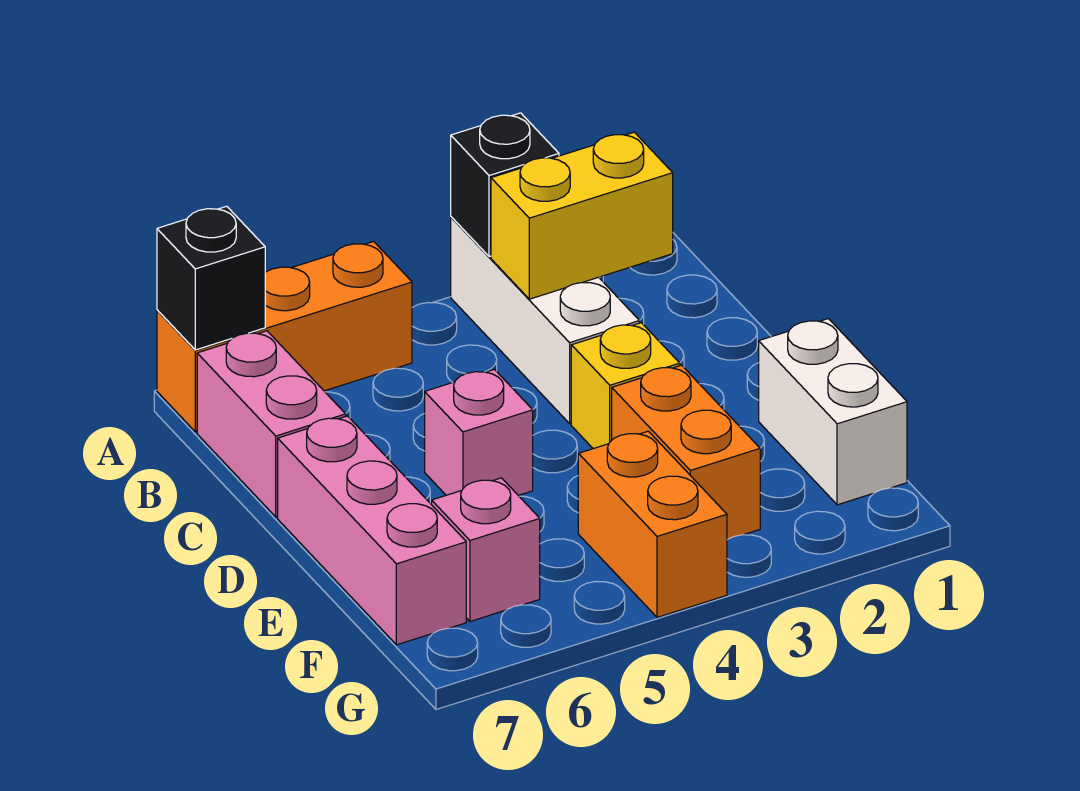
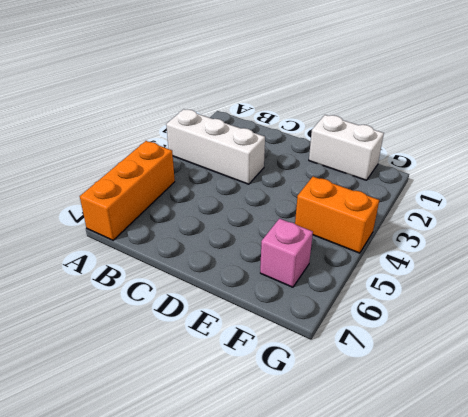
none -> pink brick B7:C7 level 1
none -> yellow brick D3 level 1
none -> pink brick D5 level 1

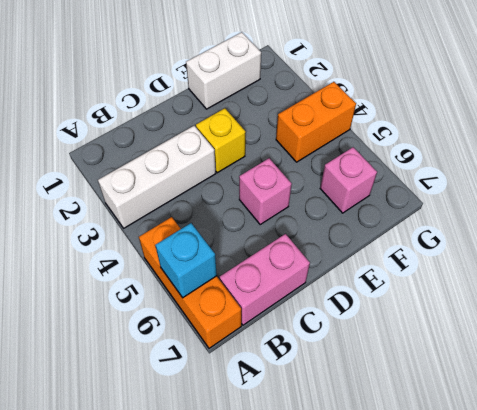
cyan brick A6 level 2 -> none
none -> pink brick D7:F7 level 1
none -> orange brick E3:F3 level 1
none -> black brick A3 level 2

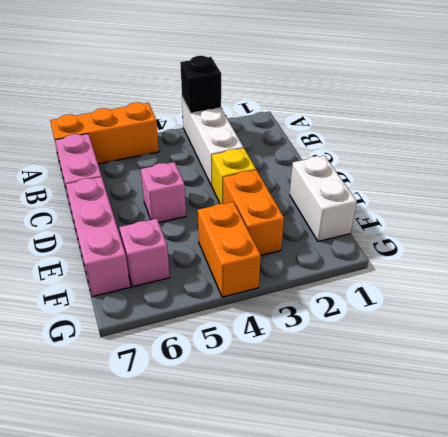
none -> black brick A7 level 2
none -> yellow brick B2:B3 level 2

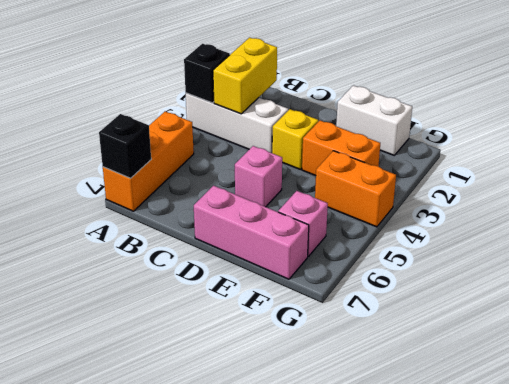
none -> pink brick B7:C7 level 1

